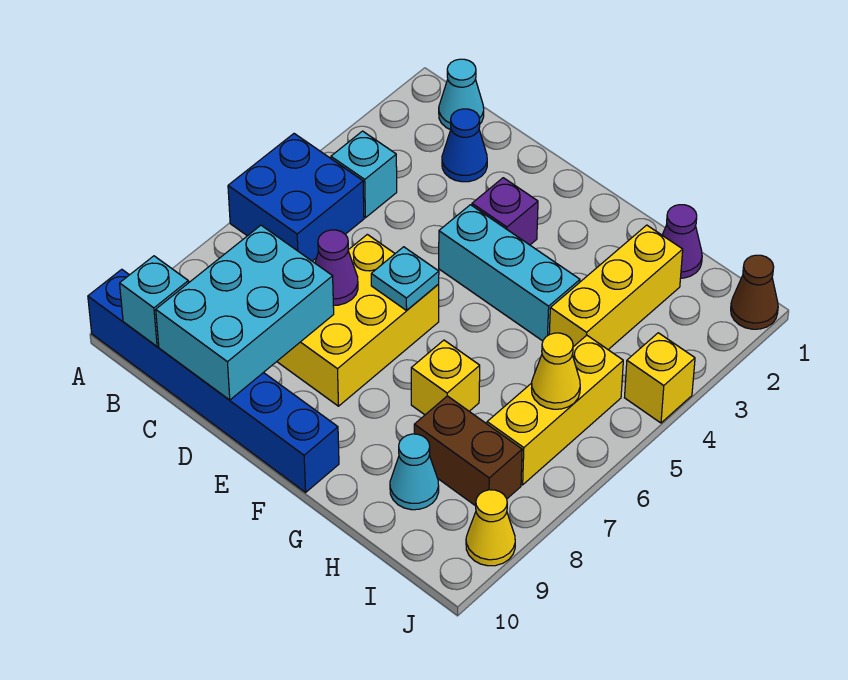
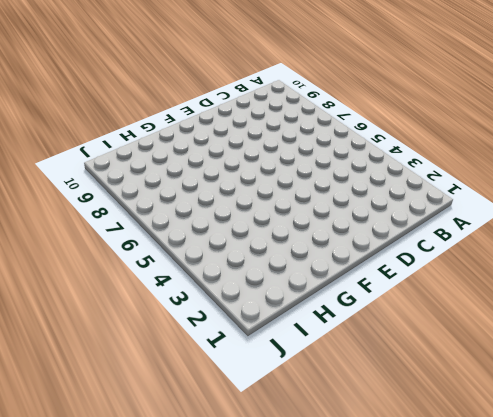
none -> blue brick A5:B6 level 1
none -> blue brick A10:F10 level 1
none -> cyan cone B1 level 1

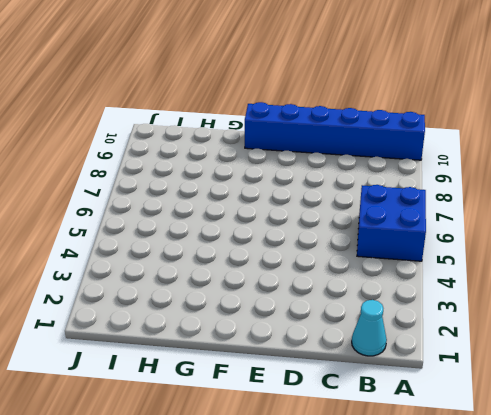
none -> cyan brick B4 level 1
none -> blue cone C2 level 1
none -> yellow brick D6:E8 level 1

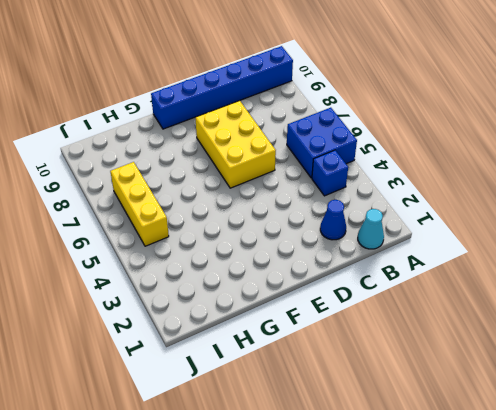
blue brick B4 level 1 -> cyan brick B4 level 1
none -> purple brick E3 level 1
none -> cyan brick E4:G4 level 1
none -> yellow brick G7 level 1

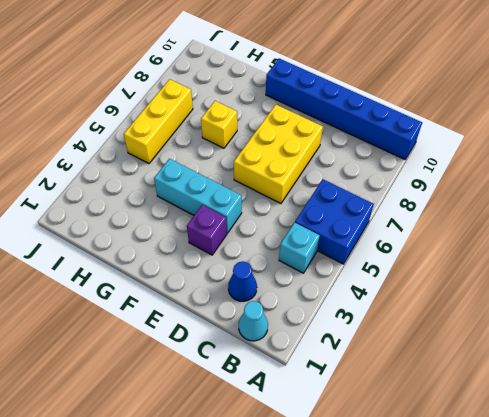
none -> purple cone H1 level 1
none -> yellow brick H2:H4 level 1
none -> brown brick H8:I8 level 1

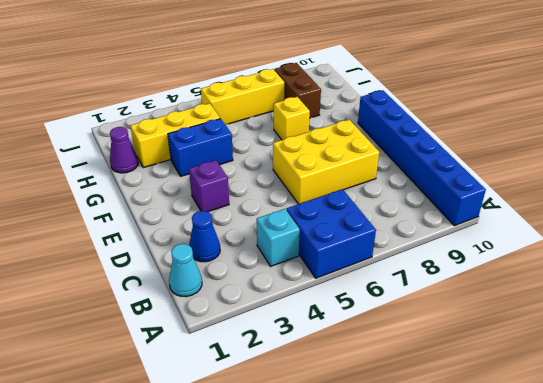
blue brick G3:G4 level 1 -> cyan brick E4:G4 level 1
none -> cyan cone H9 level 1
none -> brown cone J1 level 1
none -> yellow brick J4 level 1

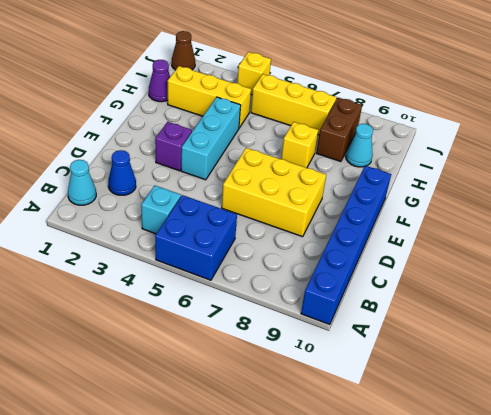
none -> yellow cone J9 level 1
none -> cyan brick B10 level 2
none -> cyan brick C8:D10 level 2

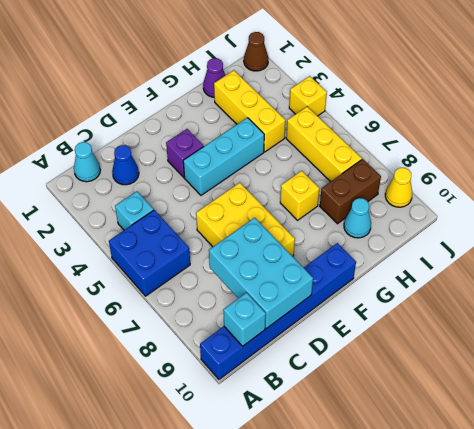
none -> purple cone D7 level 2
none -> cyan plate E6 level 2
none -> yellow cone I6 level 2

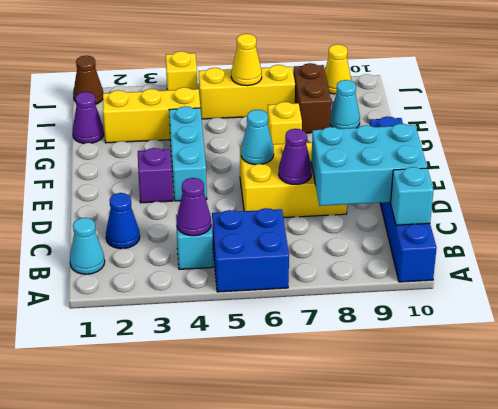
purple cone B4 level 2 -> none
cyan cone E6 level 2 -> cyan plate E6 level 2

